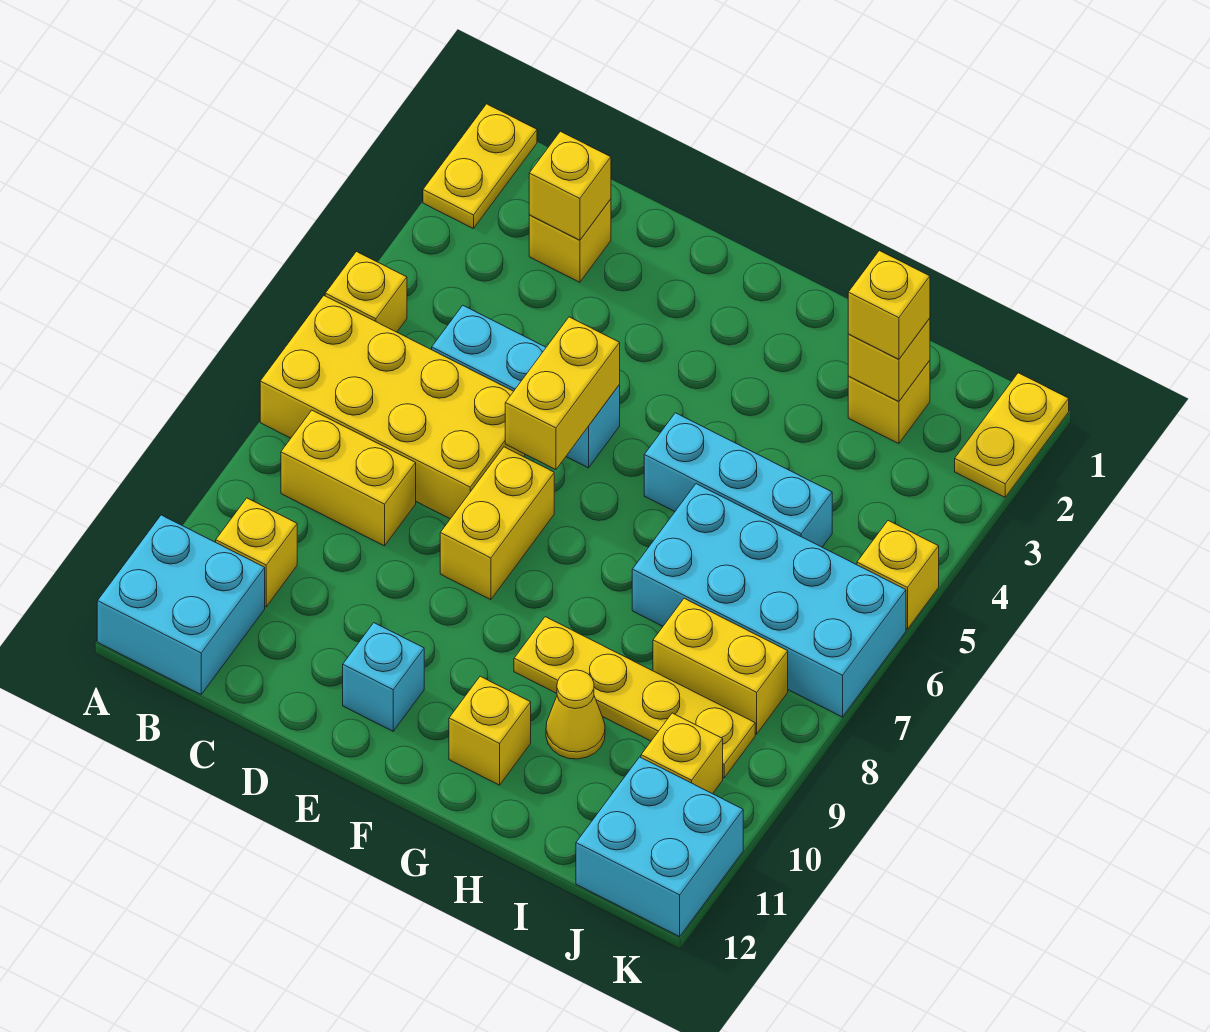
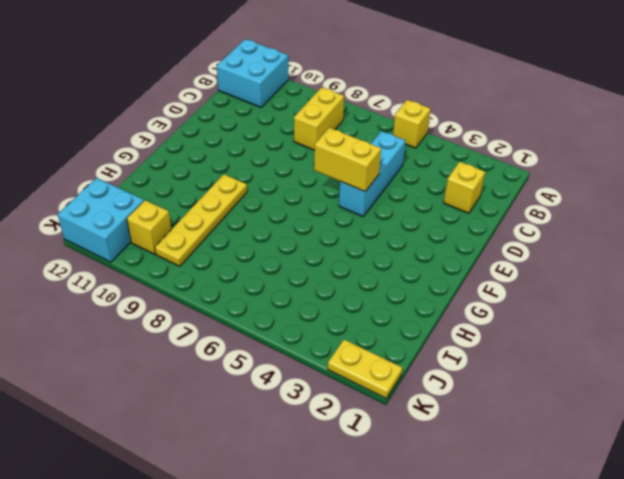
none -> yellow plate A1:A2 level 1
none -> yellow brick A6:D7 level 1
none -> yellow brick B10 level 1

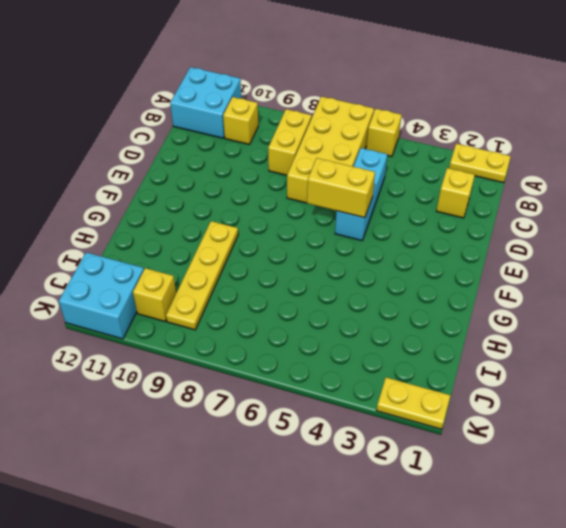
none -> yellow brick E7:E8 level 1
none -> cyan brick E11 level 1
none -> cyan brick G5:I5 level 1

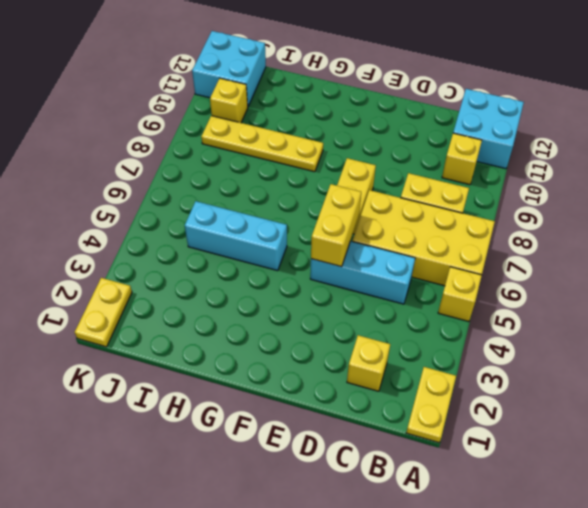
none -> cyan brick E11 level 1
none -> yellow brick G11 level 1
none -> cyan brick H6:K7 level 1

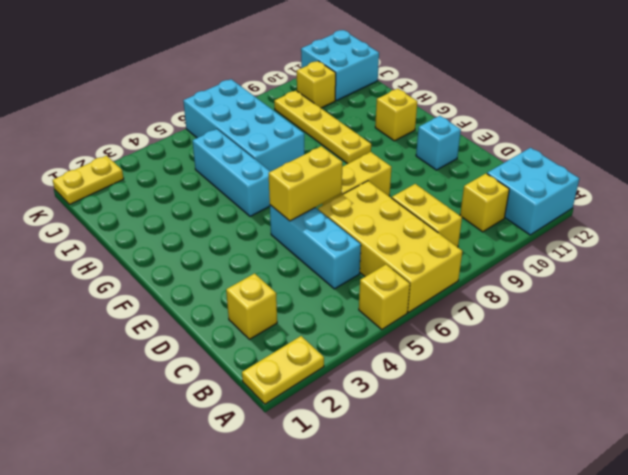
none -> yellow cone H10 level 1
none -> yellow brick I2 level 1
none -> yellow brick I8:J8 level 1

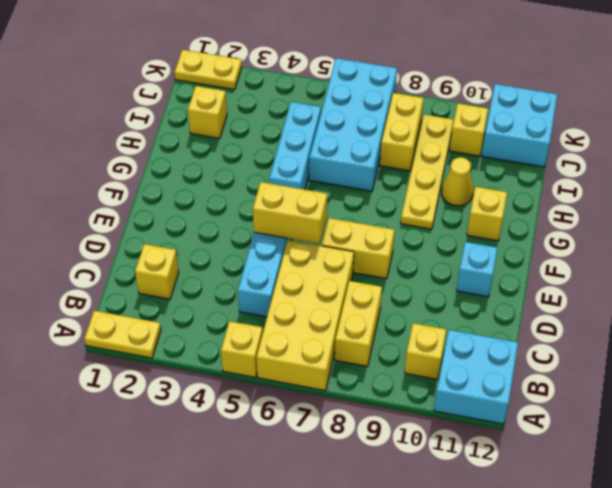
none -> yellow brick K5 level 1
none -> yellow brick C2 level 2
none -> yellow brick I2 level 2

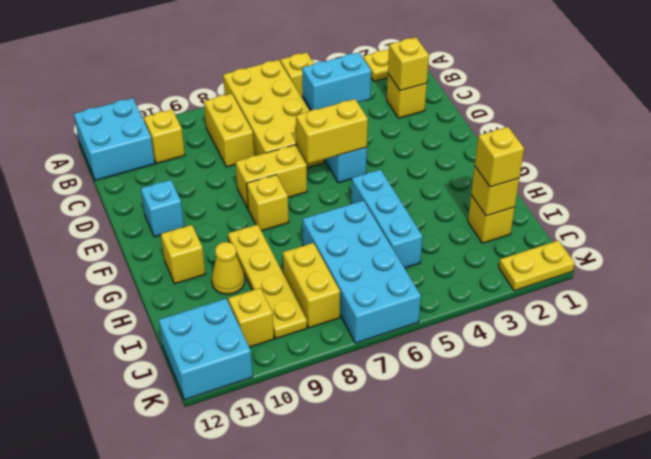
cyan brick C4:C5 level 2 -> none
yellow brick F8 level 1 -> yellow brick K5 level 1

